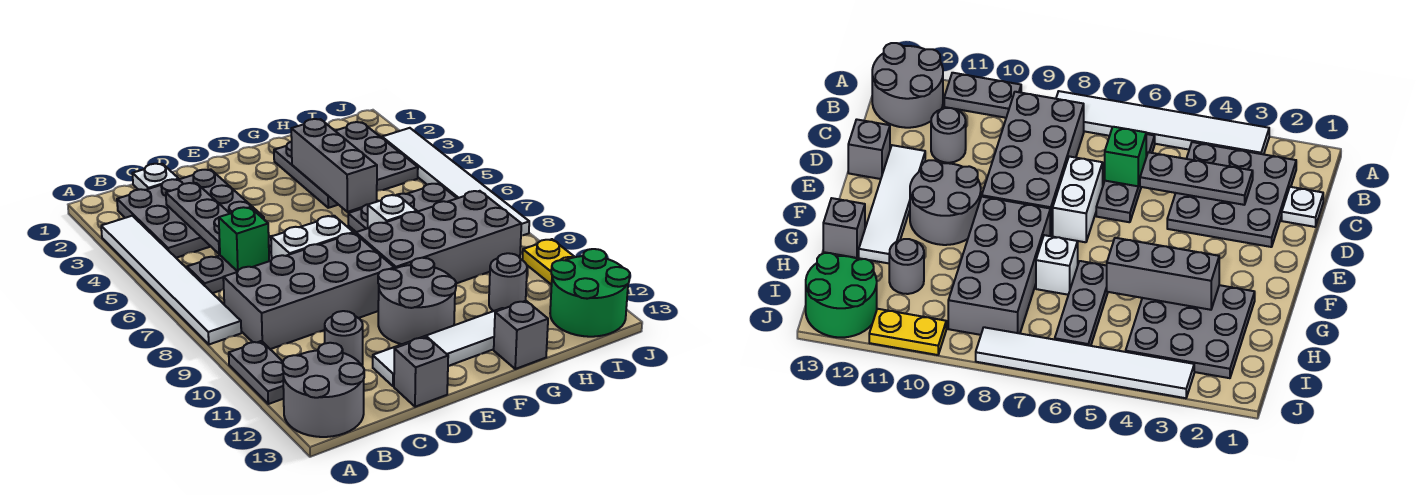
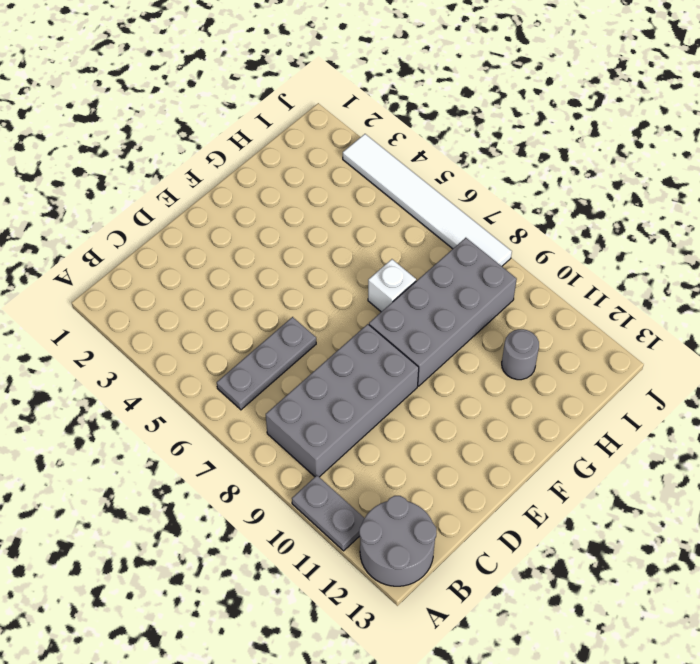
none -> white tile A3:A8 level 1
none -> grey plate B2:D4 level 1
none -> white plate C1 level 1

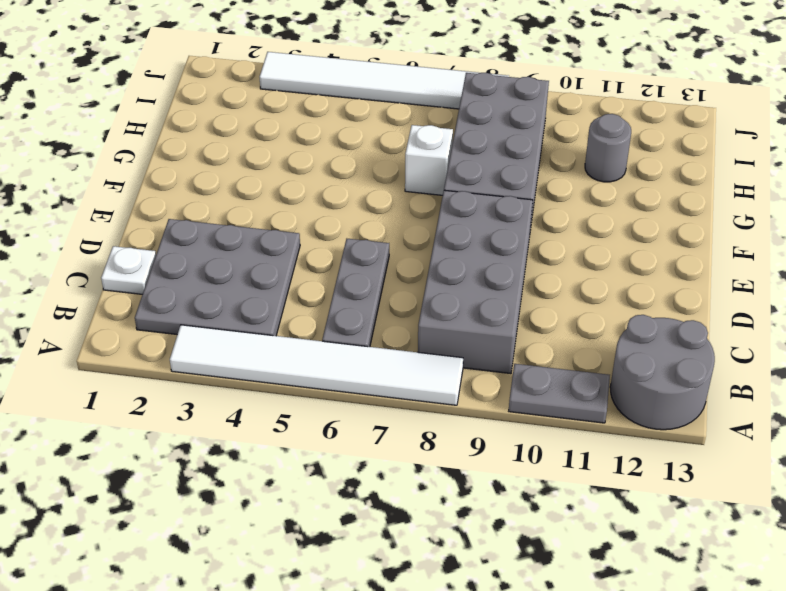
none -> grey round brick C11 level 1
none -> white brick D7:E7 level 1
none -> white tile D12:G12 level 1

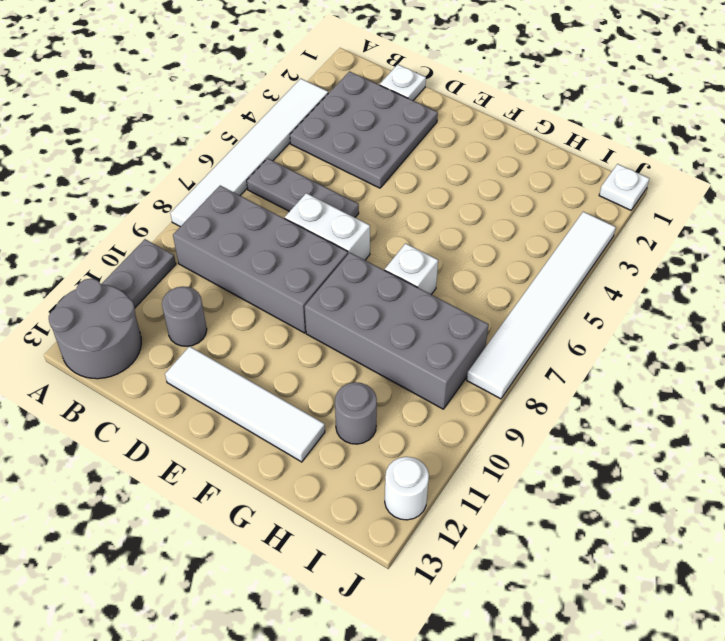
white plate J1 level 1 -> none
white round brick J12 level 1 -> green round brick I12:J13 level 1
none -> grey brick D13 level 1
none -> grey round brick E10:F11 level 1
none -> grey plate G2:I4 level 1

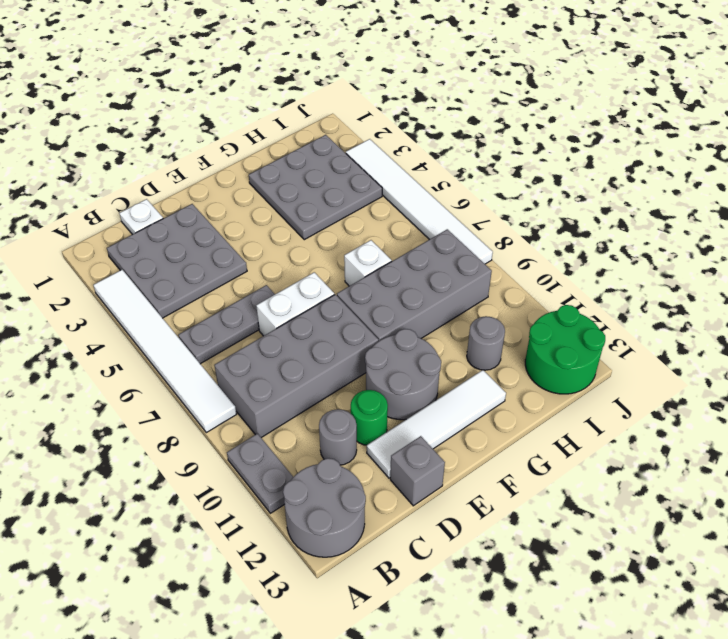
green round brick D11 level 1 -> none
none -> grey plate G6:I6 level 1
none -> grey brick G13 level 1
none -> yellow plate J10:J11 level 1

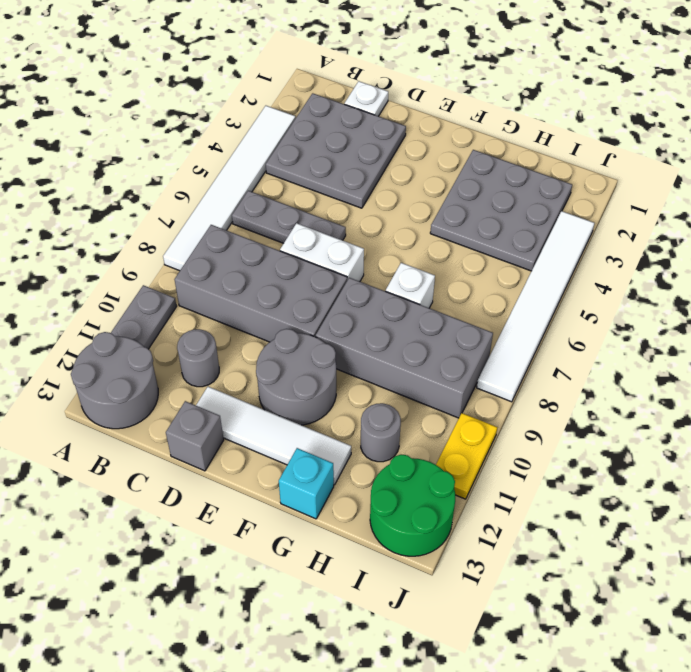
cyan brick G13 level 1 -> grey brick G13 level 1
none -> grey plate G6:I6 level 1
none -> grey plate C3:C5 level 2
none -> green brick C6 level 2

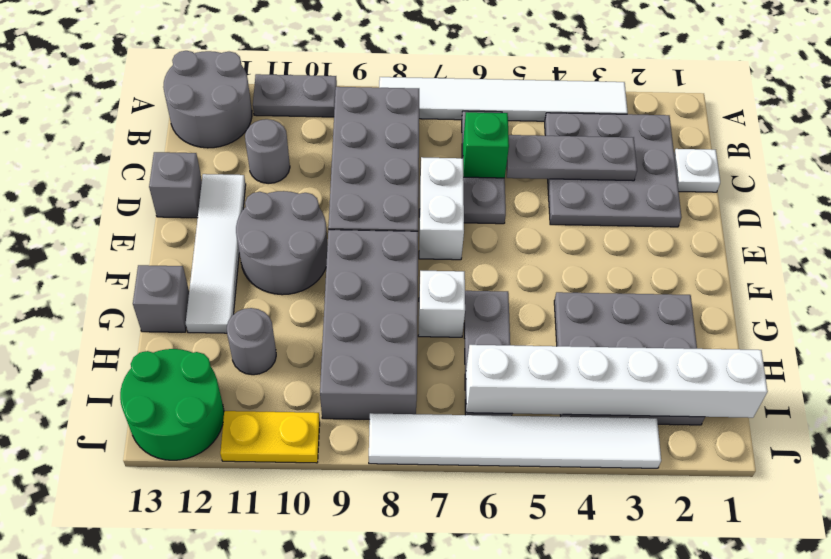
white brick I1:I6 level 2 -> none
none -> grey brick G3:G5 level 2

